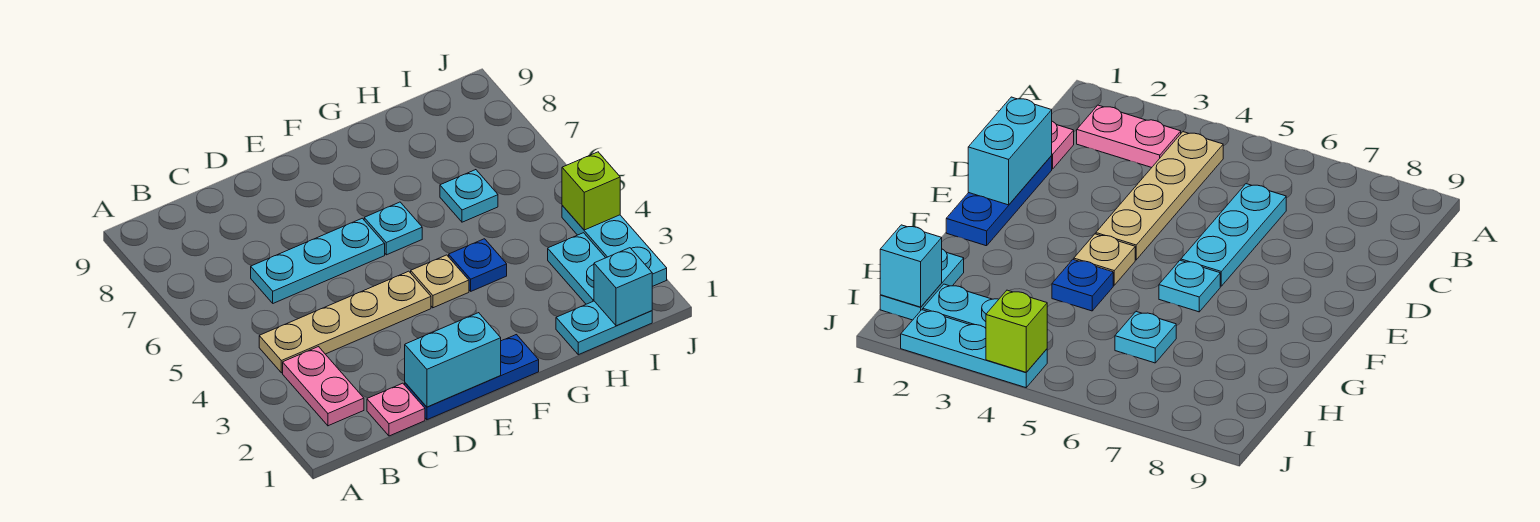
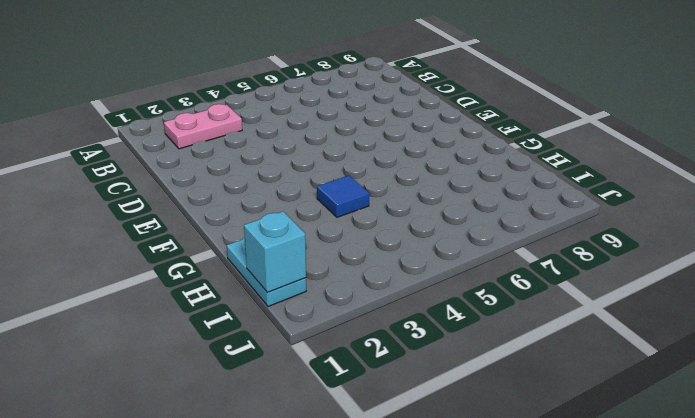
blue tile G4 level 1 -> blue plate G4 level 1
none -> tan plate B4:E4 level 1
none -> pink plate C1 level 1
none -> cyan plate C6:E6 level 1

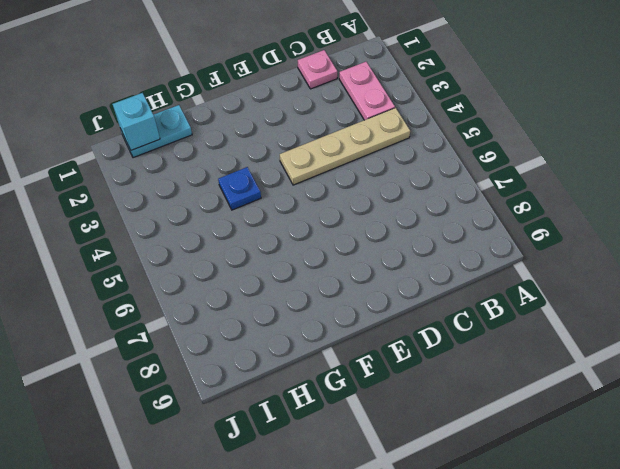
none -> cyan plate C6:E6 level 1
none -> blue plate D1:F1 level 1
none -> tan plate F4 level 1

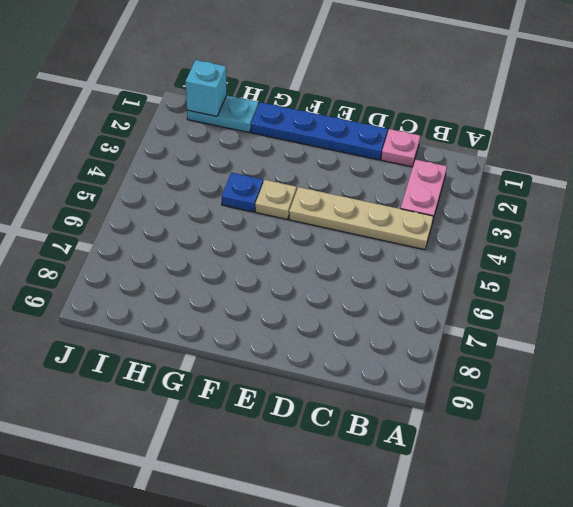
blue plate D1:G1 level 1 -> blue plate D1:F1 level 1
none -> cyan plate C6:E6 level 1
none -> cyan plate F6 level 1
none -> cyan plate H6 level 1

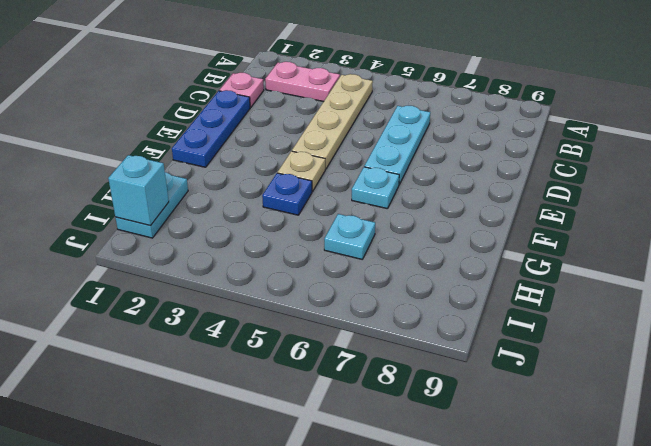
none -> cyan plate I2:I3 level 1
none -> cyan plate J2:J4 level 1
none -> cyan brick D1:E1 level 2

